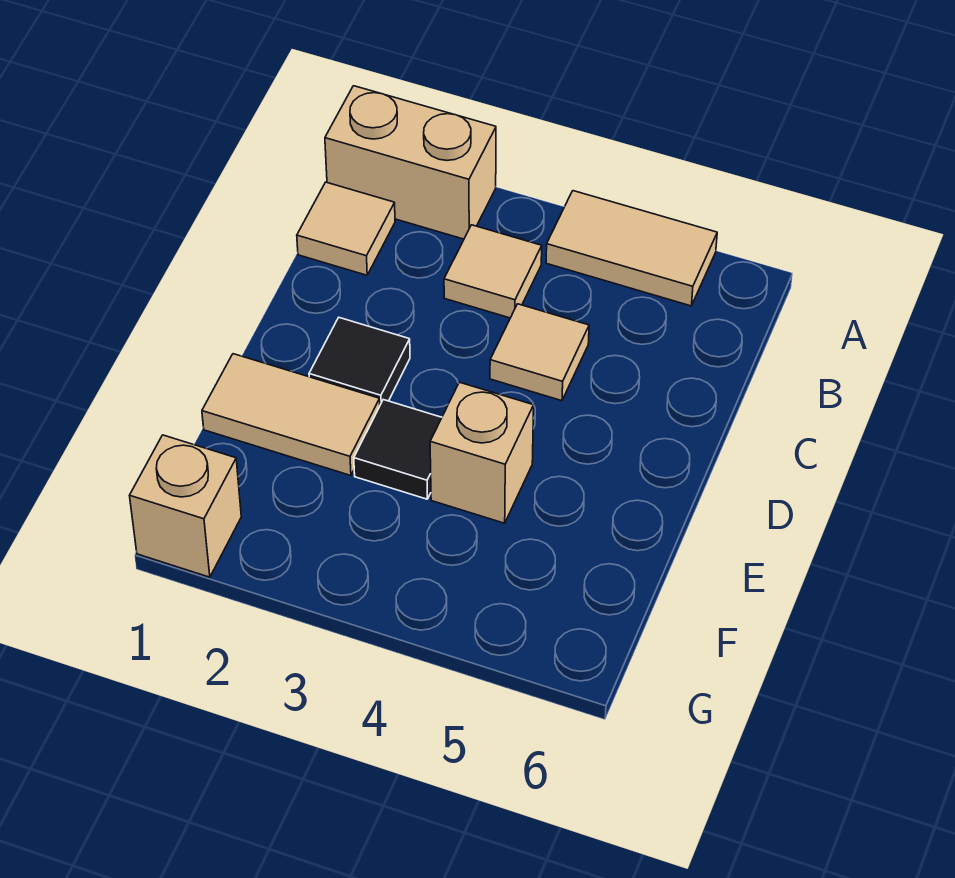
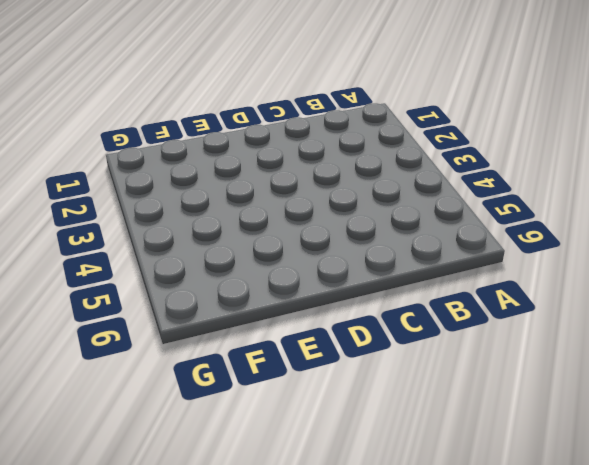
none -> tan brick A1:A2 level 1
none -> tan tile A4:A5 level 1

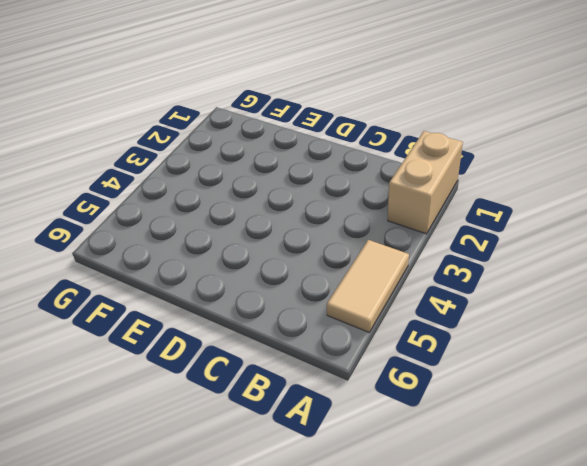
none -> tan tile B1 level 1
none -> tan tile B3 level 1

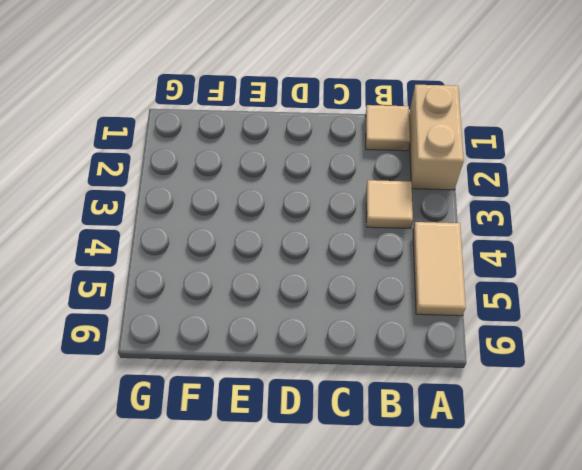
none -> tan tile C4 level 1
none -> black tile D2 level 1

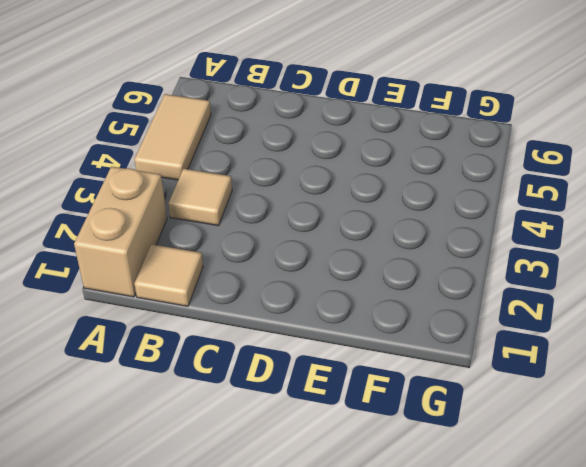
none -> tan tile C4 level 1
none -> black tile D2 level 1

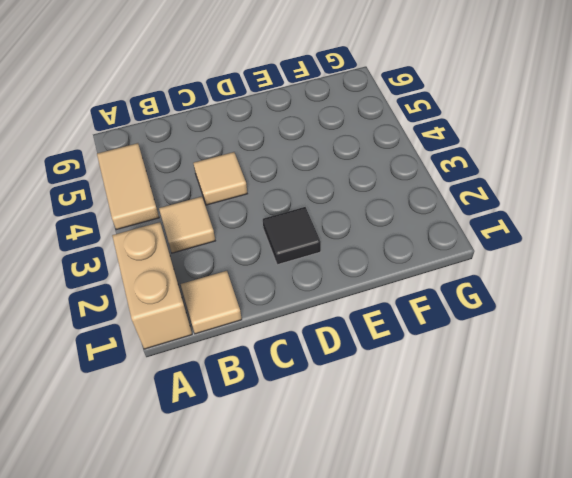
none -> tan tile E1:E2 level 1
none -> black tile E3 level 1

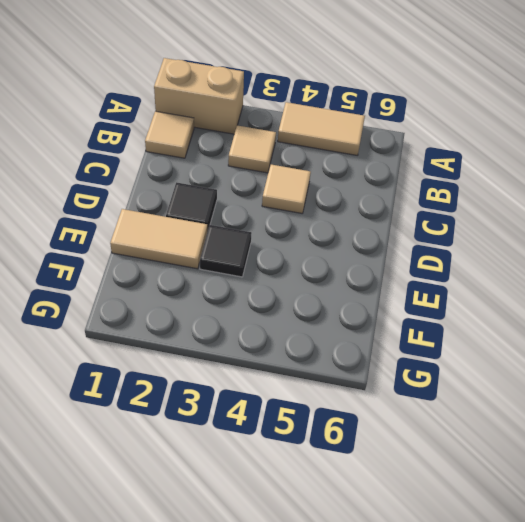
none -> tan brick E4 level 1
none -> tan brick G1 level 1

